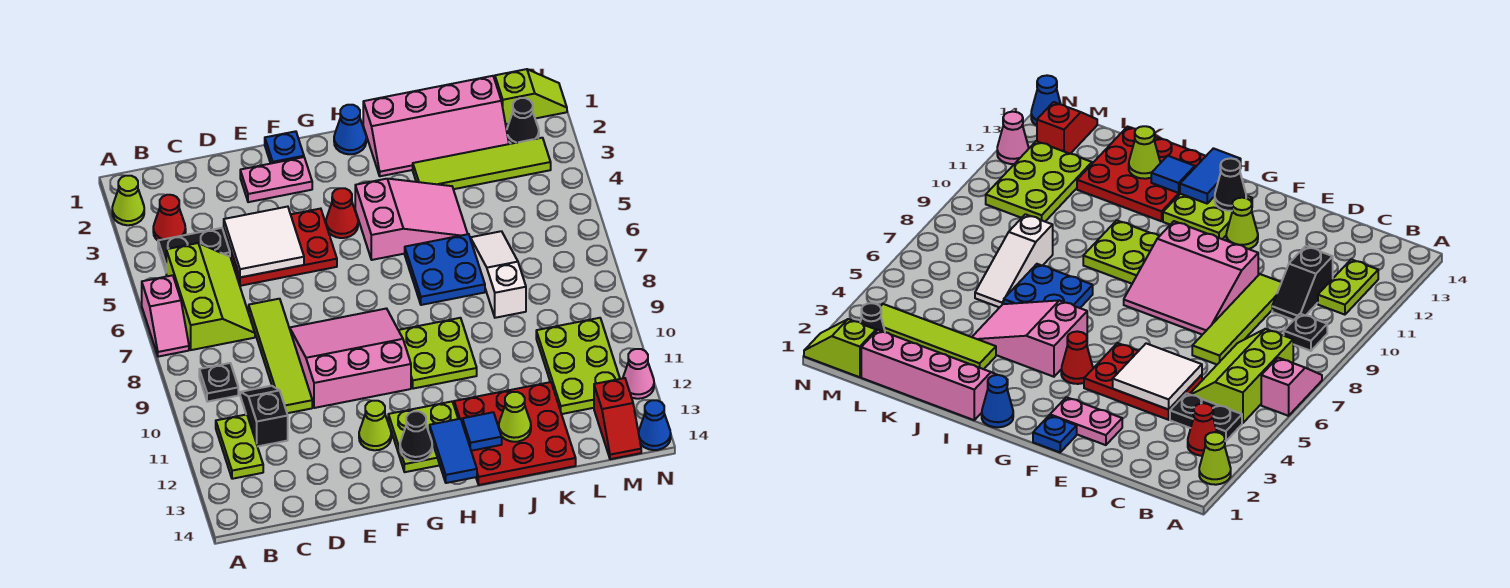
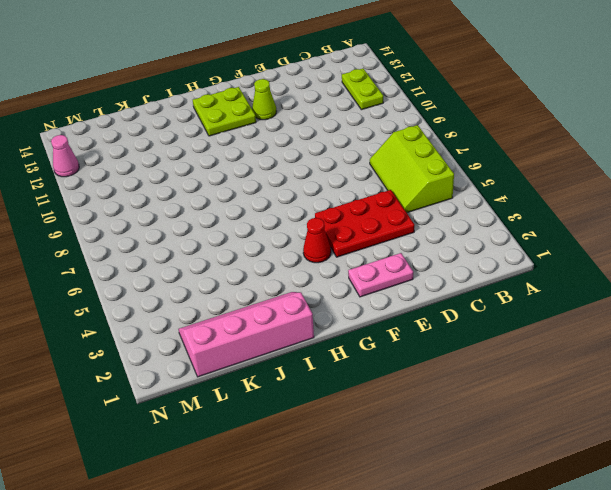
none -> lime cone A2 level 1
none -> pink slope A6:A7 level 1 top 6
none -> red cone B3 level 1
none -> black plate B4:C4 level 1

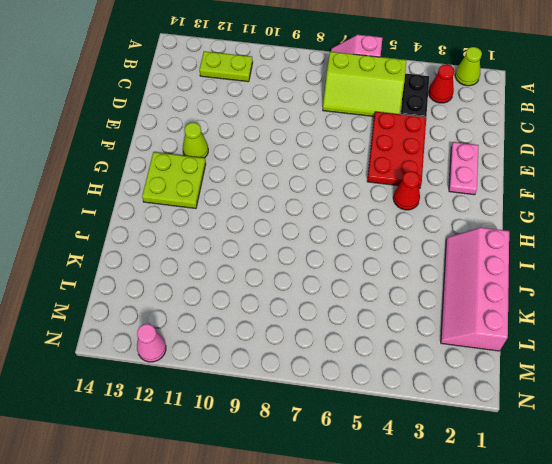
none -> black plate B9 level 1
none -> black slope C10:C11 level 1 top 11
none -> lime tile D7:D10 level 1
none -> pink slope E8:G10 level 1 top 10

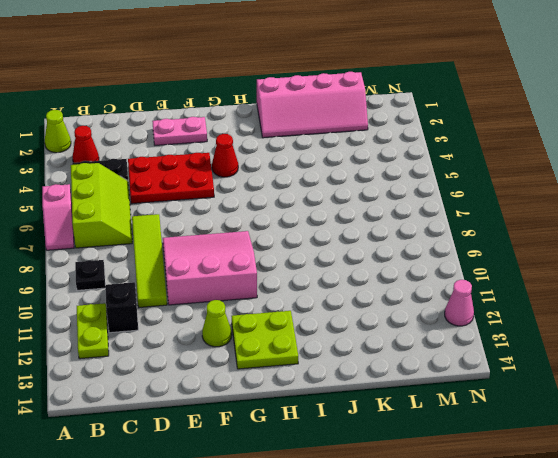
none -> blue plate F1 level 1
none -> blue cone H1 level 1
none -> pink slope H4:J5 level 1 top H
none -> lime plate H9:I10 level 1

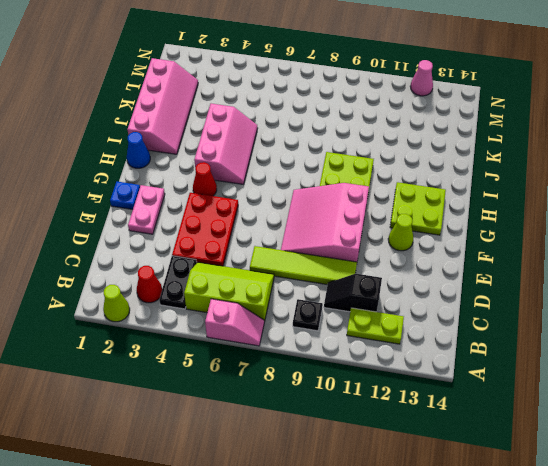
pink slope H4:J5 level 1 top 4 -> pink slope H4:J5 level 1 top H
none -> blue plate I6:J7 level 1
none -> red plate I12:K14 level 1
none -> lime tile J3:M3 level 1
none -> white slope K6:K8 level 1 top 8

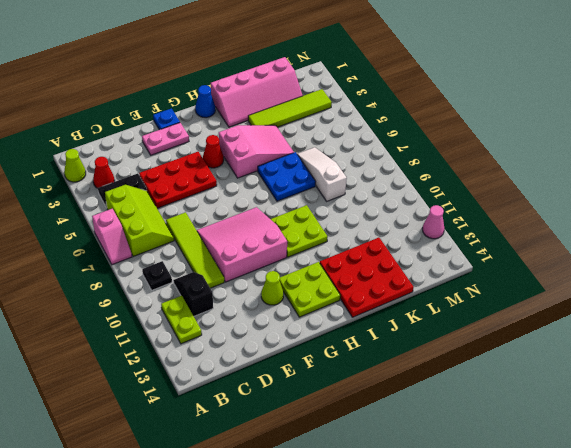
none -> lime plate L10:M12 level 1
none -> lime slope M1:N1 level 1 top M
none -> black cone M2 level 1
none -> red slope M13:M14 level 1 top 13

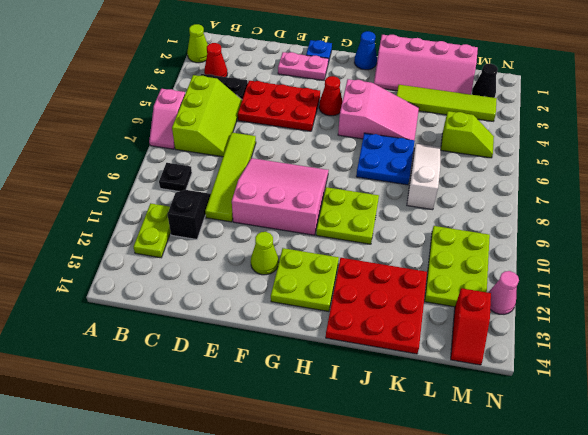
lime slope L5:M5 level 1 top L -> lime slope M1:N1 level 1 top M
none -> blue cone N14 level 1
none -> white tile D4:E5 level 2
none -> black cone G13 level 2
none -> blue tile H13:H14 level 2

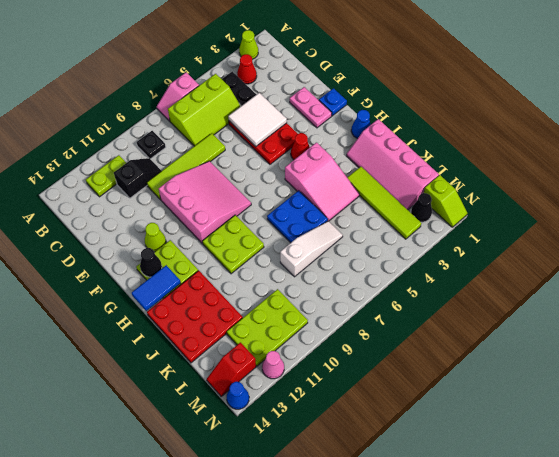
none -> blue tile I13 level 2
none -> lime cone J13 level 2

